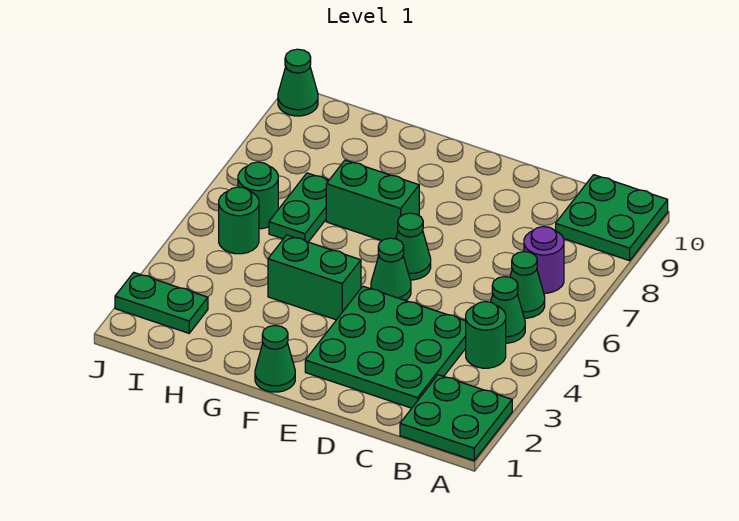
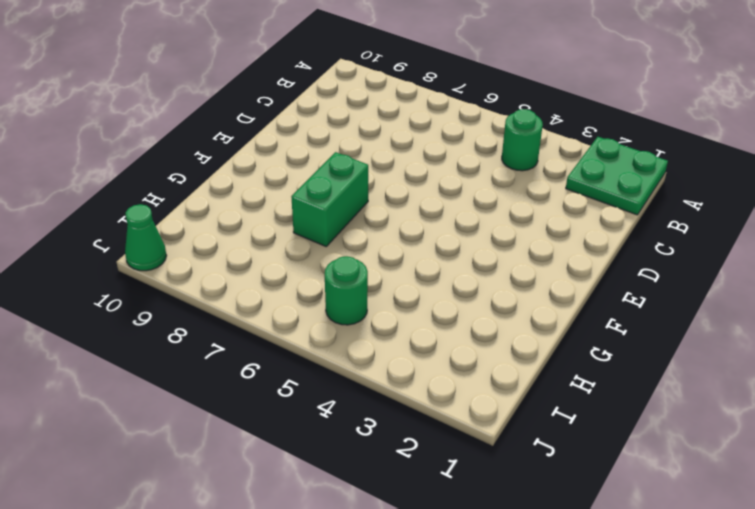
none -> green plate A9:B10 level 1
none -> green cone B5 level 1
none -> green cone B6 level 1

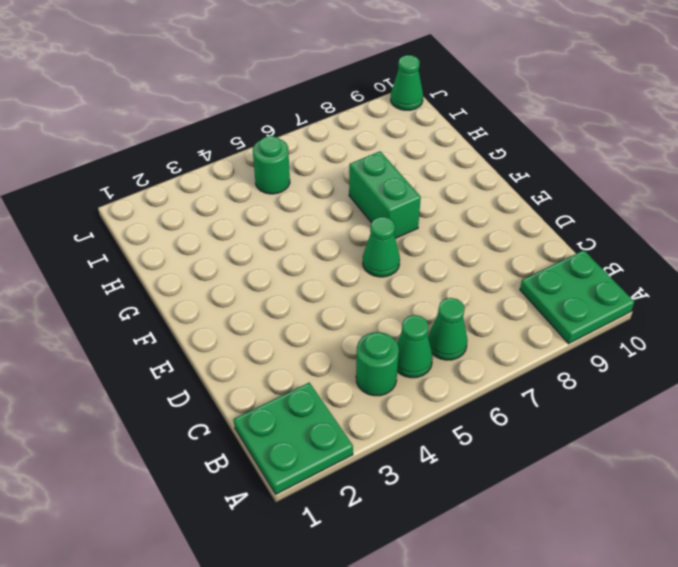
none -> purple round brick B7 level 1
none -> green plate C2:E4 level 1
none -> green cone E5 level 1

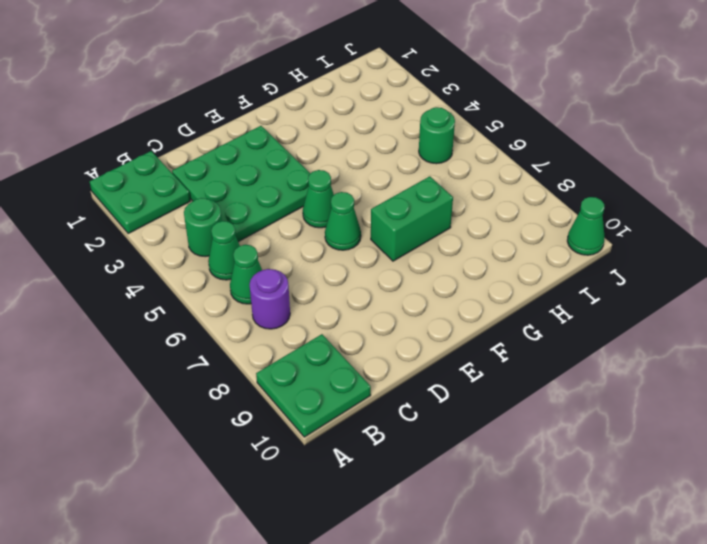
none -> green cone F1 level 1
none -> green brick F4:G4 level 1
none -> green plate H6:H7 level 1

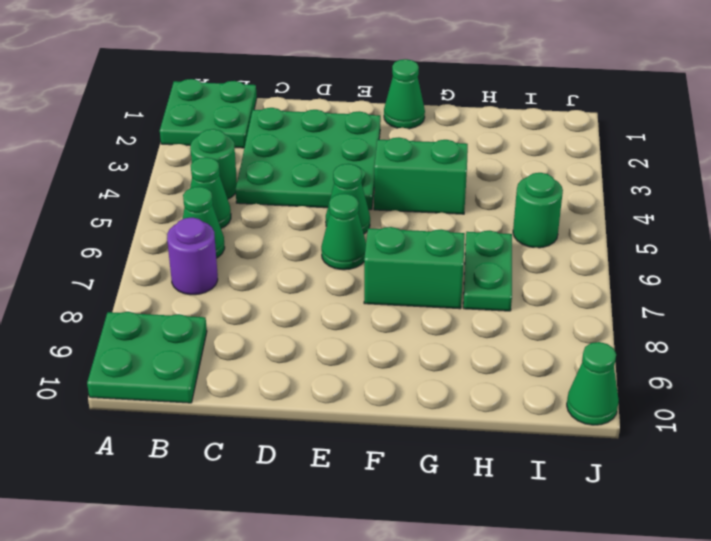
none -> green plate I2:J2 level 1
none -> green round brick I6 level 1

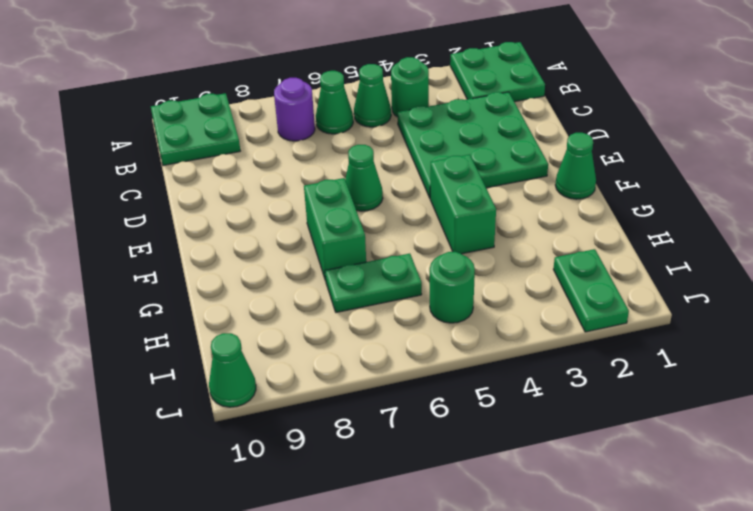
none -> green cone E5 level 1
none -> green round brick I6 level 1

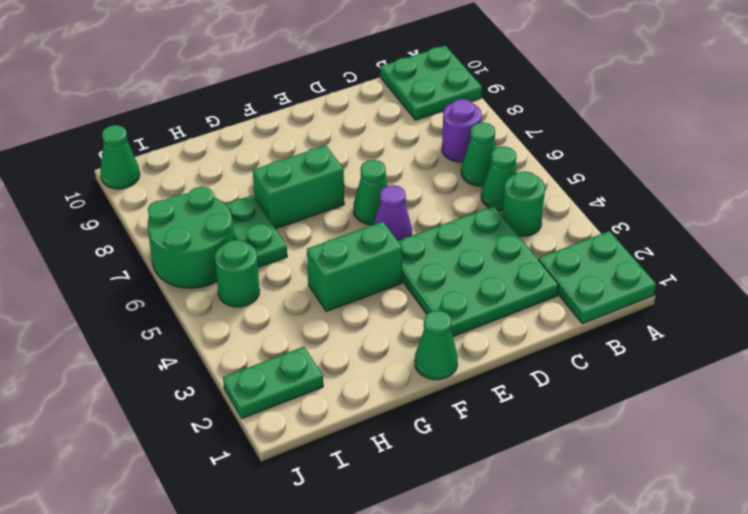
purple cone E5 level 1 -> green cone E5 level 1
green round brick I6:J7 level 1 -> green round brick I6 level 1

